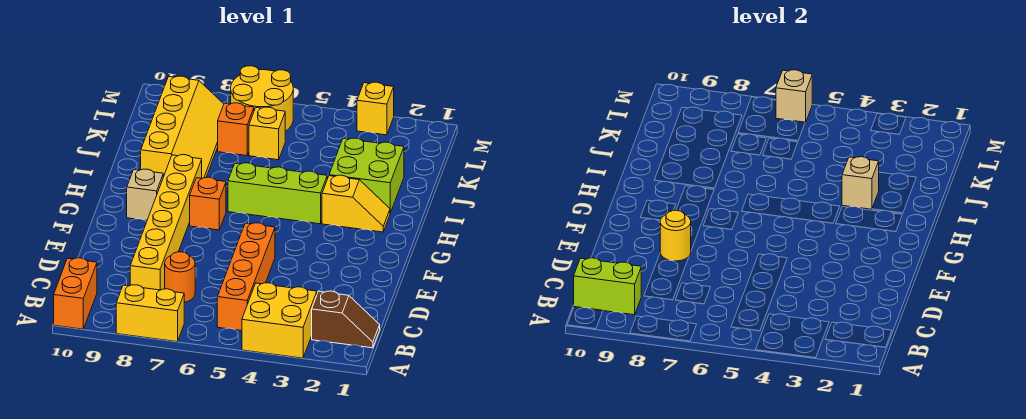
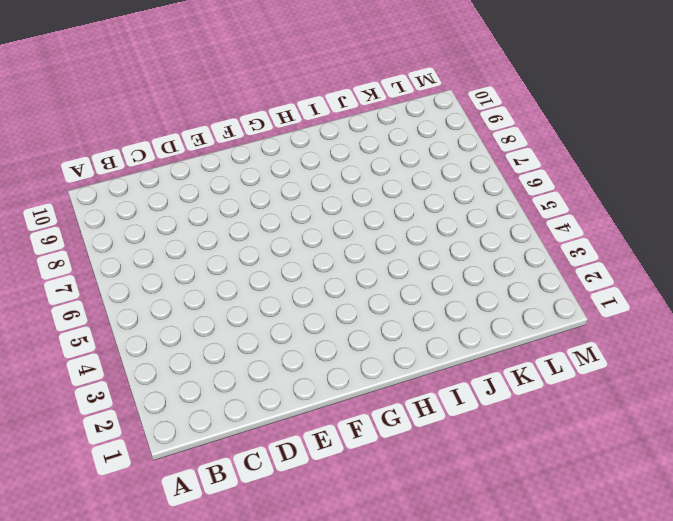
none -> yellow brick A3:B4 level 1
none -> yellow brick A7:A8 level 1
none -> orange brick A10:B10 level 1

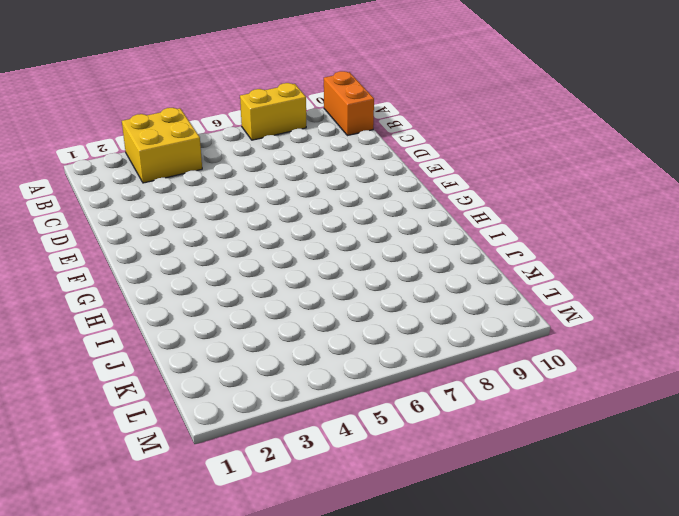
none -> brown slope B1:B2 level 1 top 2
none -> orange brick B5:E5 level 1
none -> orange round brick C7 level 1

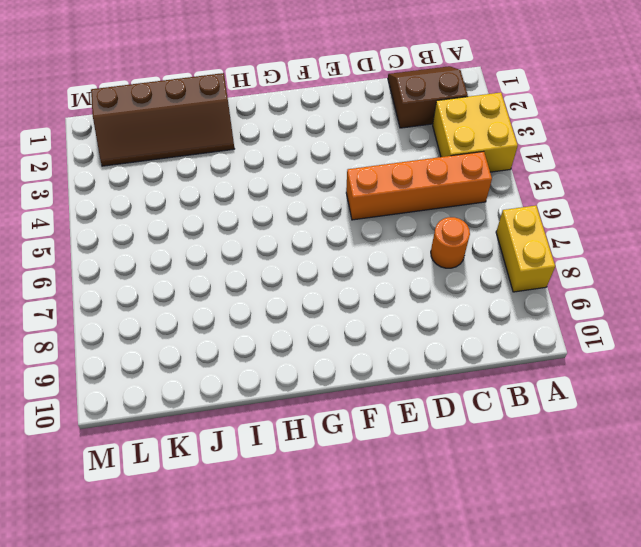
brown slope B1:C2 level 1 top 2 -> brown slope B1:B2 level 1 top 2
brown slope I1:L2 level 1 top 1 -> lime brick I2:J3 level 1
none -> orange brick A10:B10 level 1
none -> yellow brick C8:H8 level 1
none -> orange brick G7 level 1

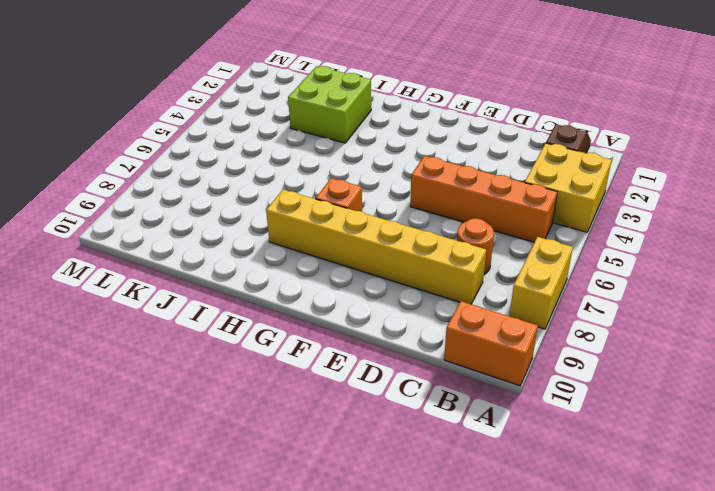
none -> tan brick G9 level 1
none -> yellow slope H2:H3 level 1 top 3
none -> lime brick H4:H6 level 1

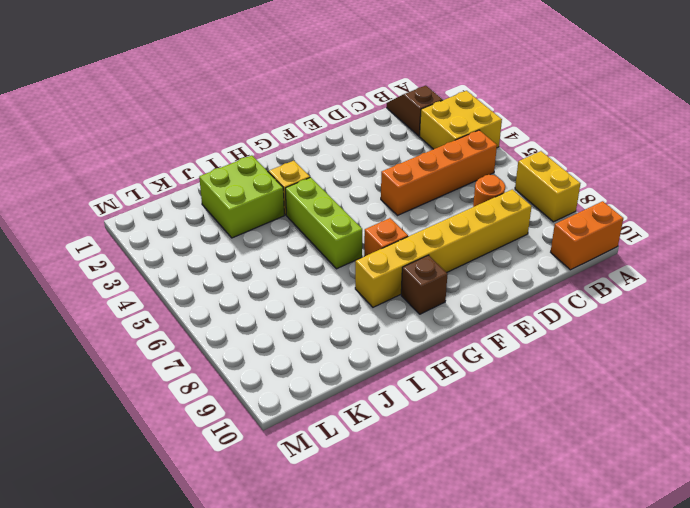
brown brick G9 level 1 -> tan brick G9 level 1
none -> yellow slope I8:L9 level 1 top 9
none -> yellow brick K6 level 1
none -> orange brick K7 level 1

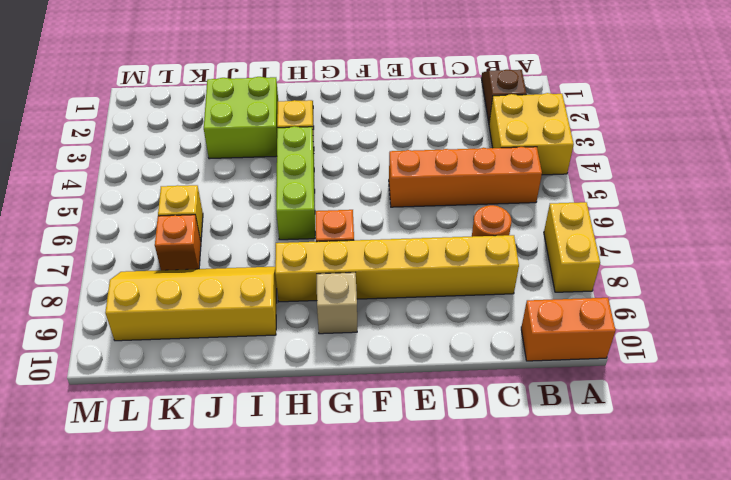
none -> yellow round brick L6:M7 level 1
none -> yellow brick M3 level 1
none -> lime brick B9:B10 level 2

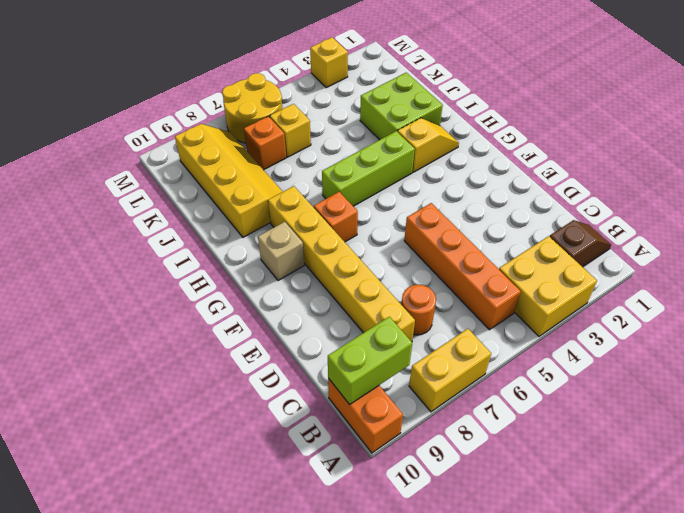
none -> yellow round brick E8 level 2
none -> tan brick I3 level 2
none -> tan brick M6 level 2

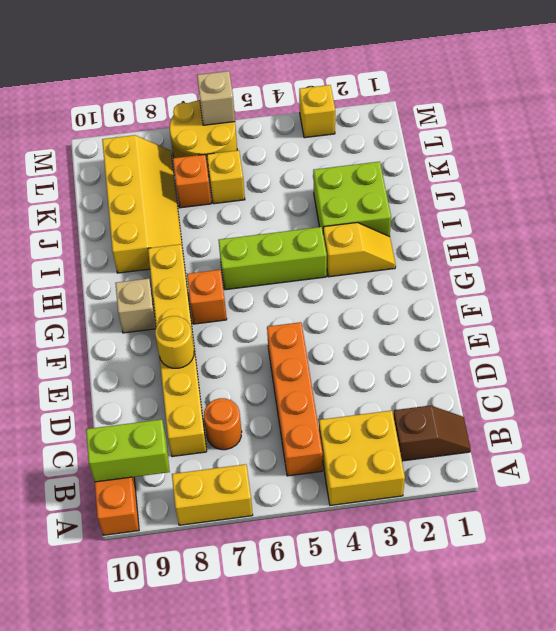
none -> tan brick I3 level 2

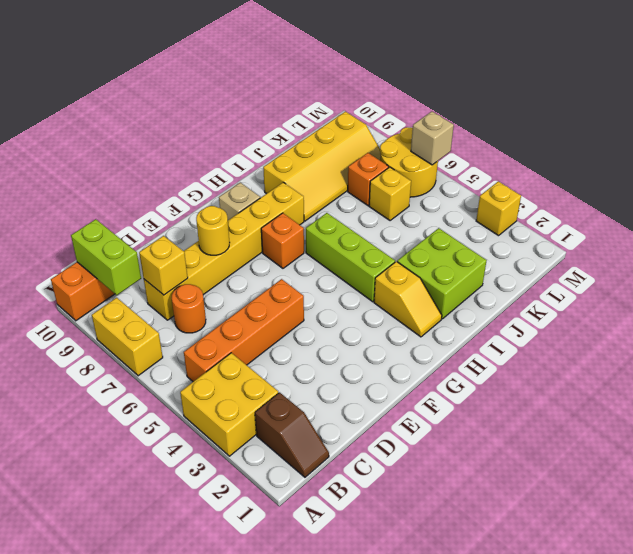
yellow brick C8 level 2 -> none
none -> tan brick I3 level 2

